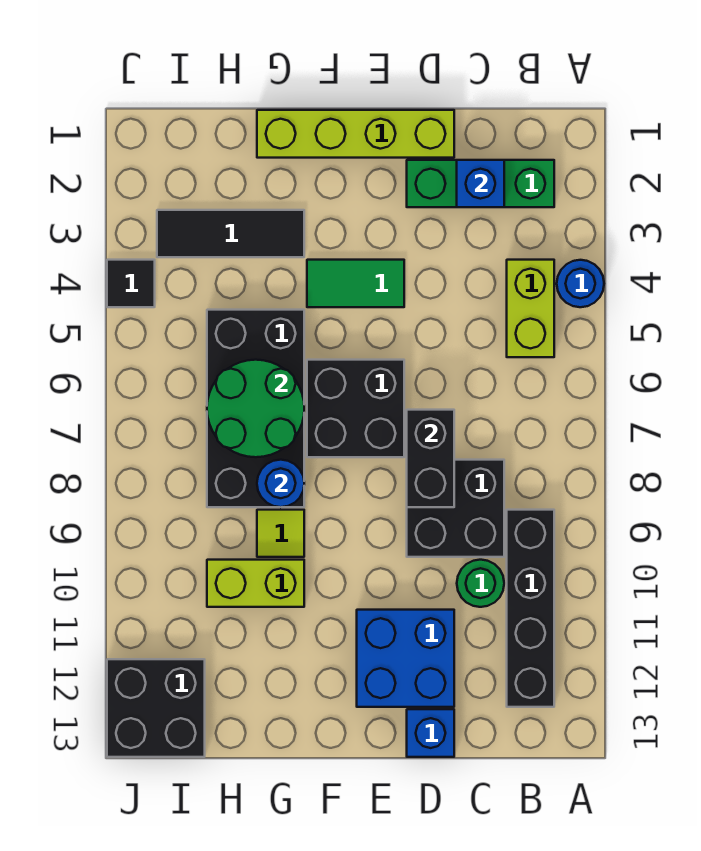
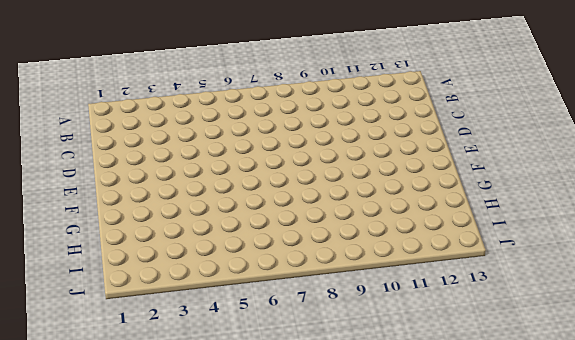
none -> blue round brick A4 level 1
none -> green brick B2:D2 level 1
none -> lime brick B4:B5 level 1

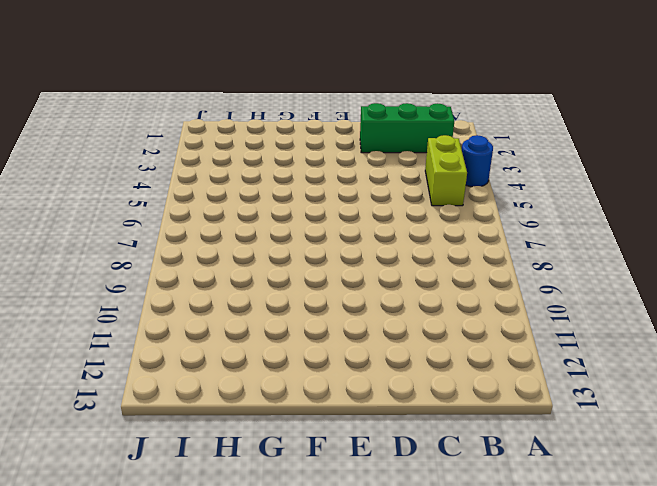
none -> black brick B9:B12 level 1
none -> black brick C8:D9 level 1
none -> green round brick C10 level 1

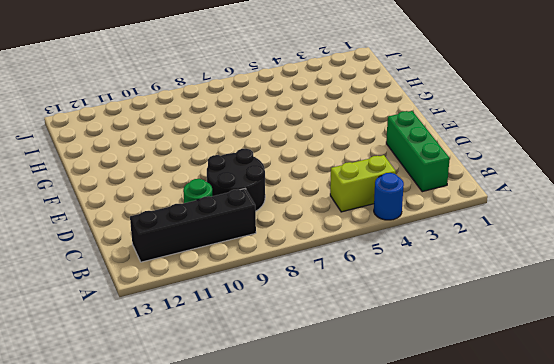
black round brick C8:D9 level 1 -> black brick C8:D9 level 1
none -> lime brick D1:G1 level 1
none -> blue brick D11:E12 level 1
none -> blue brick D13 level 1

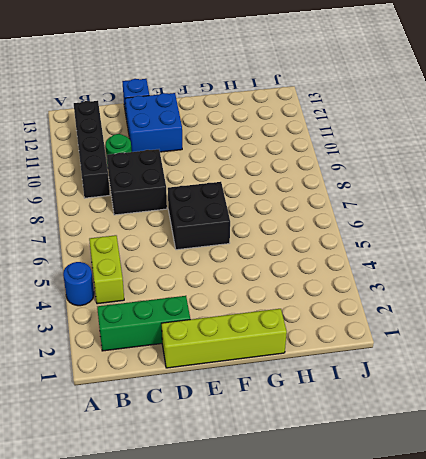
none -> green tile E4:F4 level 1
none -> black tile G3:I3 level 1
none -> black brick G5:H8 level 1

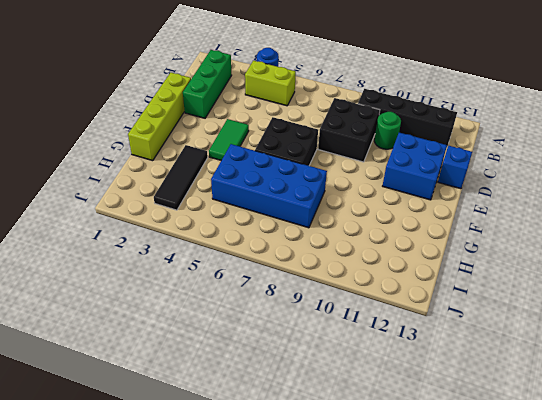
blue brick G5:H8 level 1 -> black brick G5:H8 level 1
none -> lime tile G9 level 1
none -> lime brick G10:H10 level 1
none -> black brick I12:J13 level 1

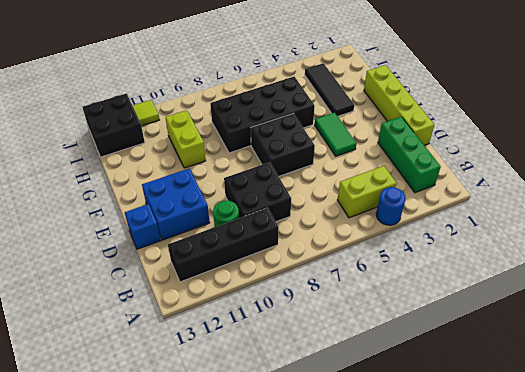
lime tile J11 level 1 -> lime tile G9 level 1
none -> black tile J4 level 1
none -> blue brick C2 level 2
none -> black brick D7:D8 level 2

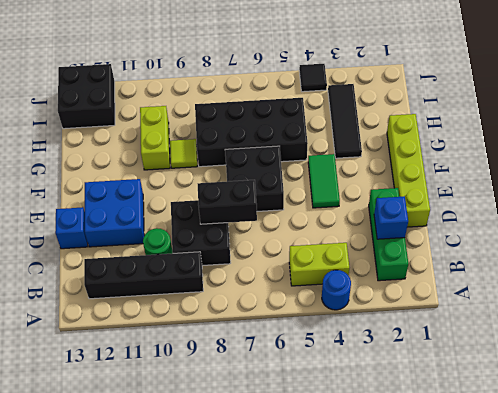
none -> green round brick G6:H7 level 2
none -> blue round brick G8 level 2

